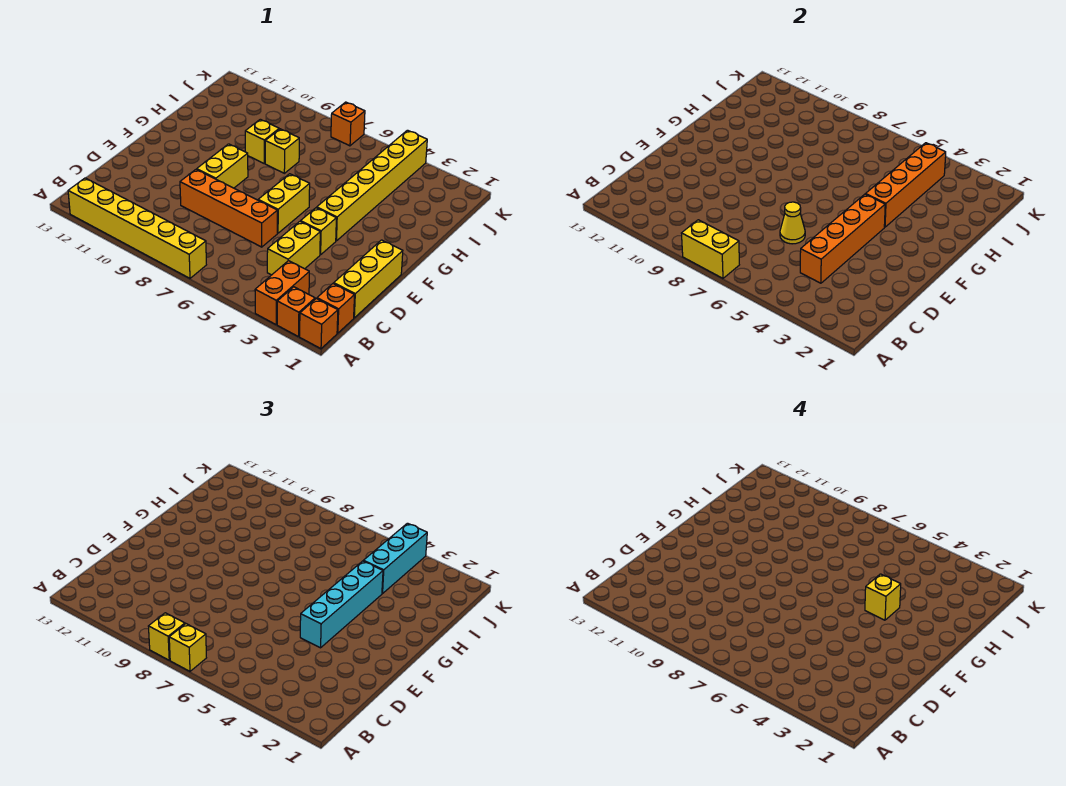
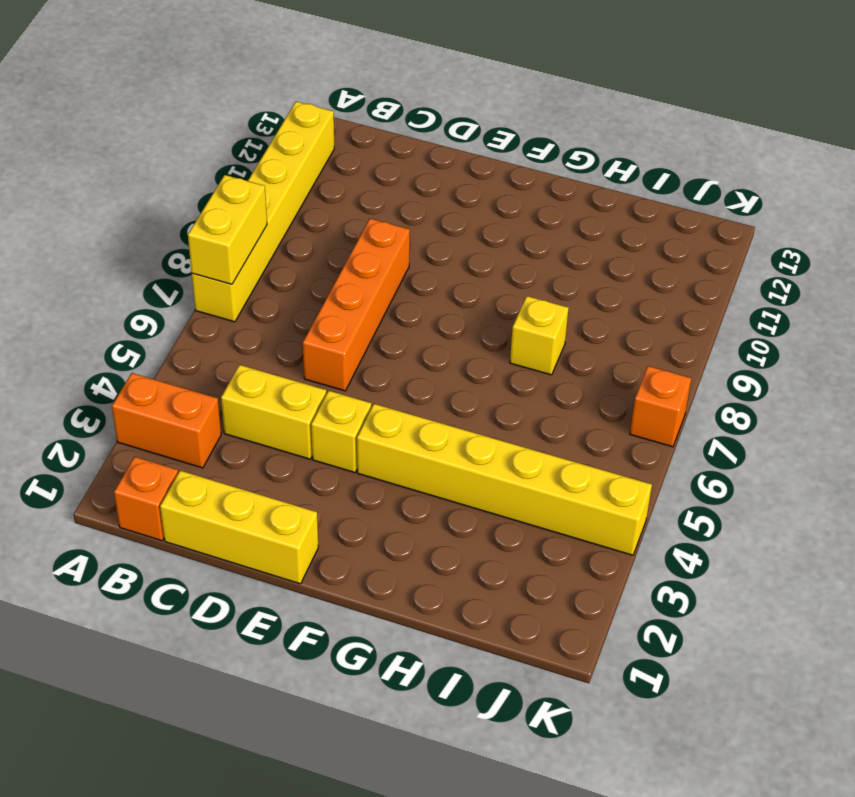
none -> orange brick A1 level 1
none -> orange brick A2 level 1
none -> yellow brick E6:F6 level 1

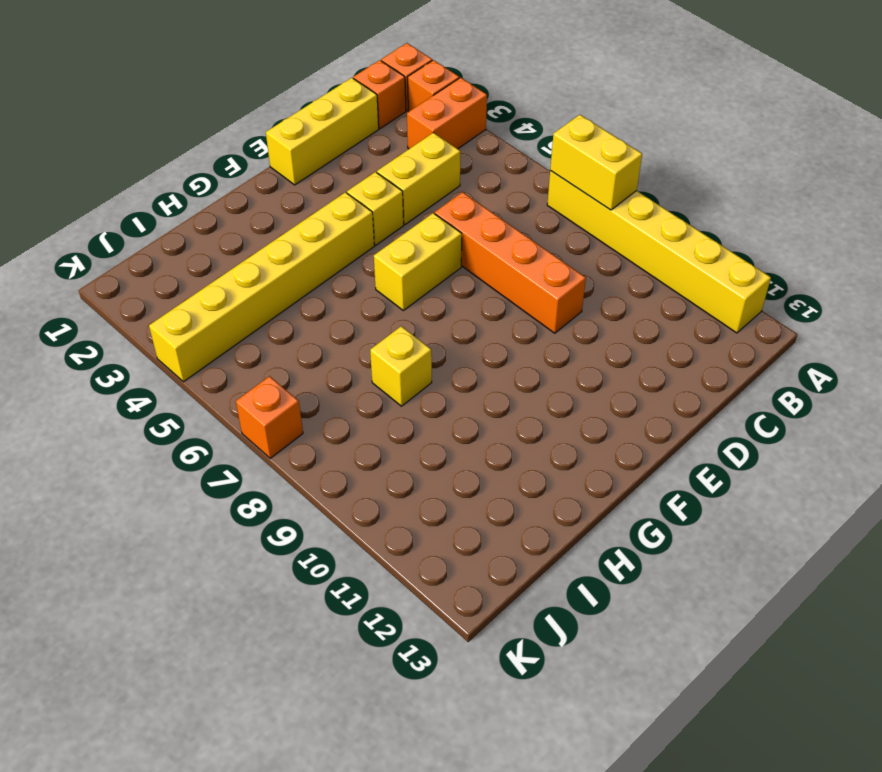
none -> yellow brick E9:F9 level 1
none -> yellow brick H9 level 1
none -> orange brick C4:F4 level 2

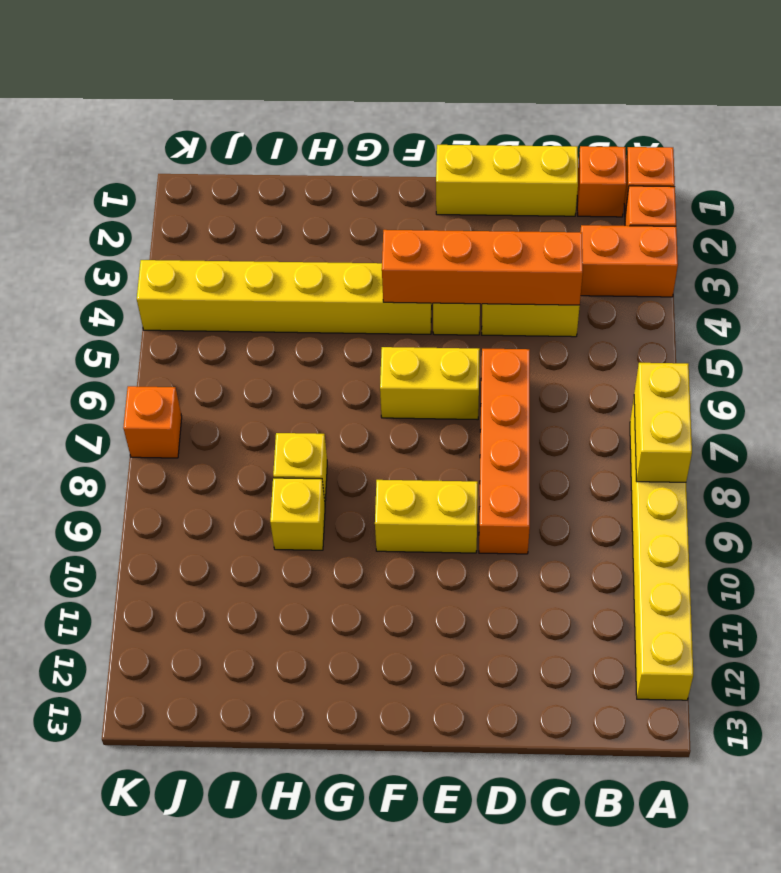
none -> yellow cone D6 level 2
none -> orange brick G4:J4 level 2
none -> yellow brick A7 level 3

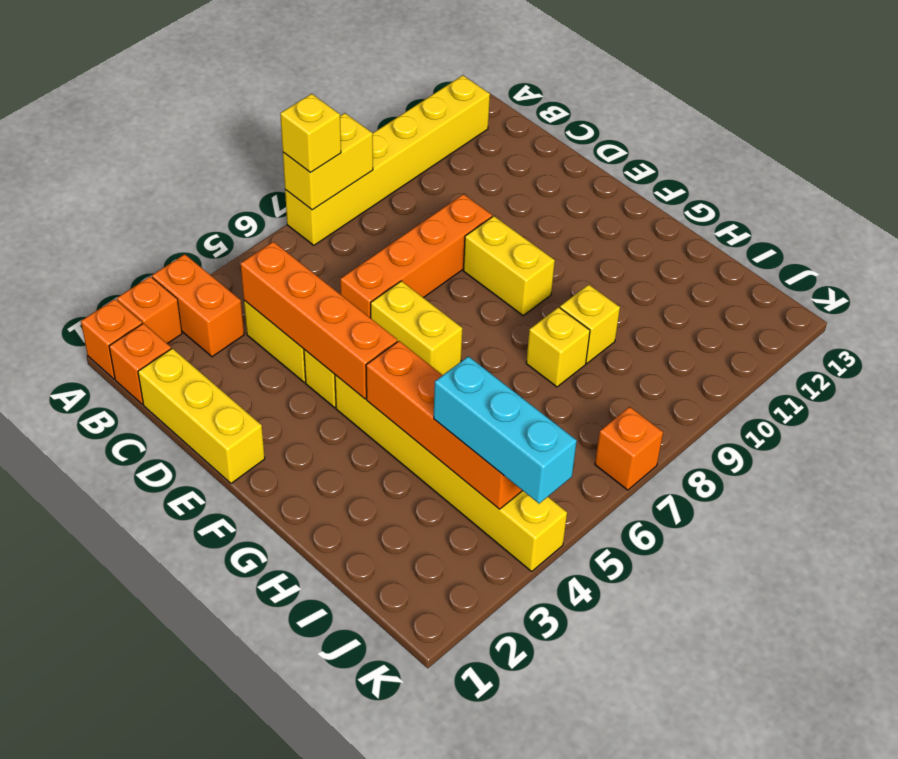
none -> yellow cone D6 level 2
none -> yellow brick A8 level 3
none -> cyan brick E4:H4 level 3

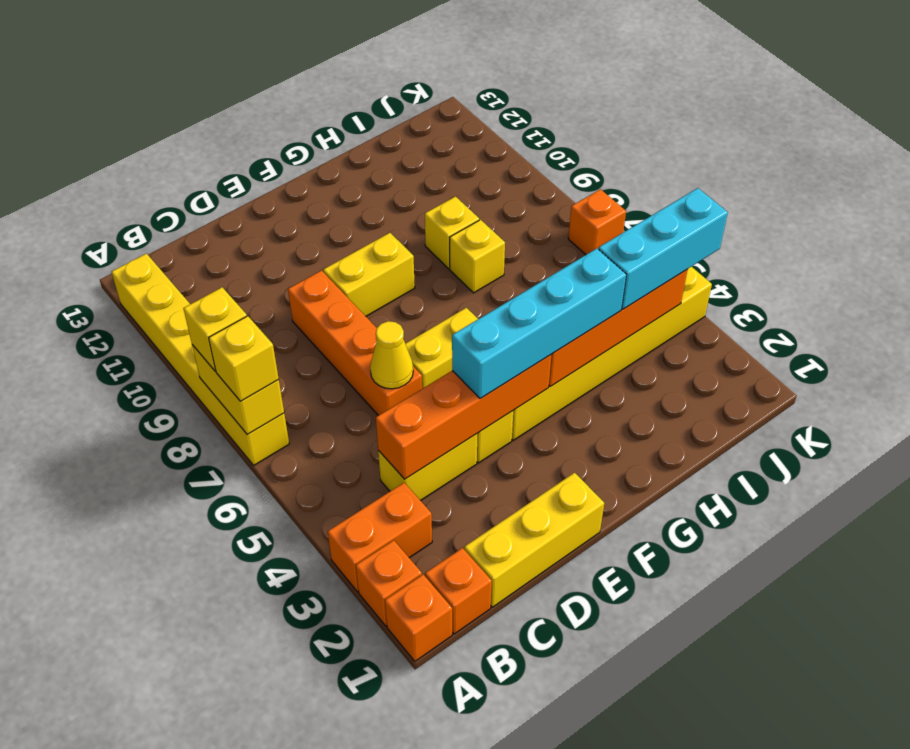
none -> yellow brick G4 level 4

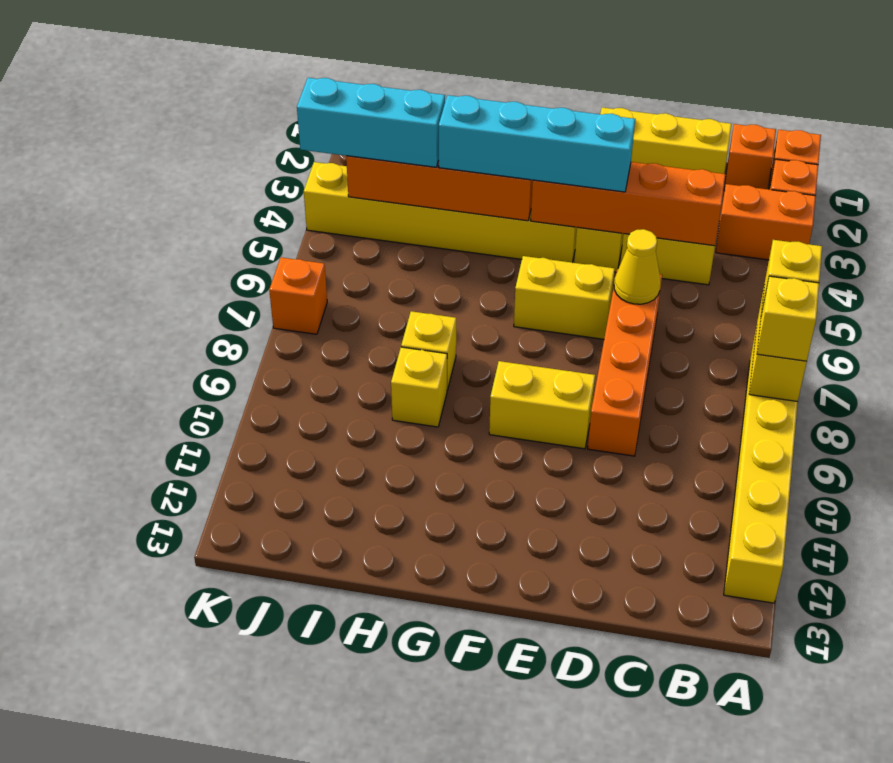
none -> yellow brick G4 level 4

